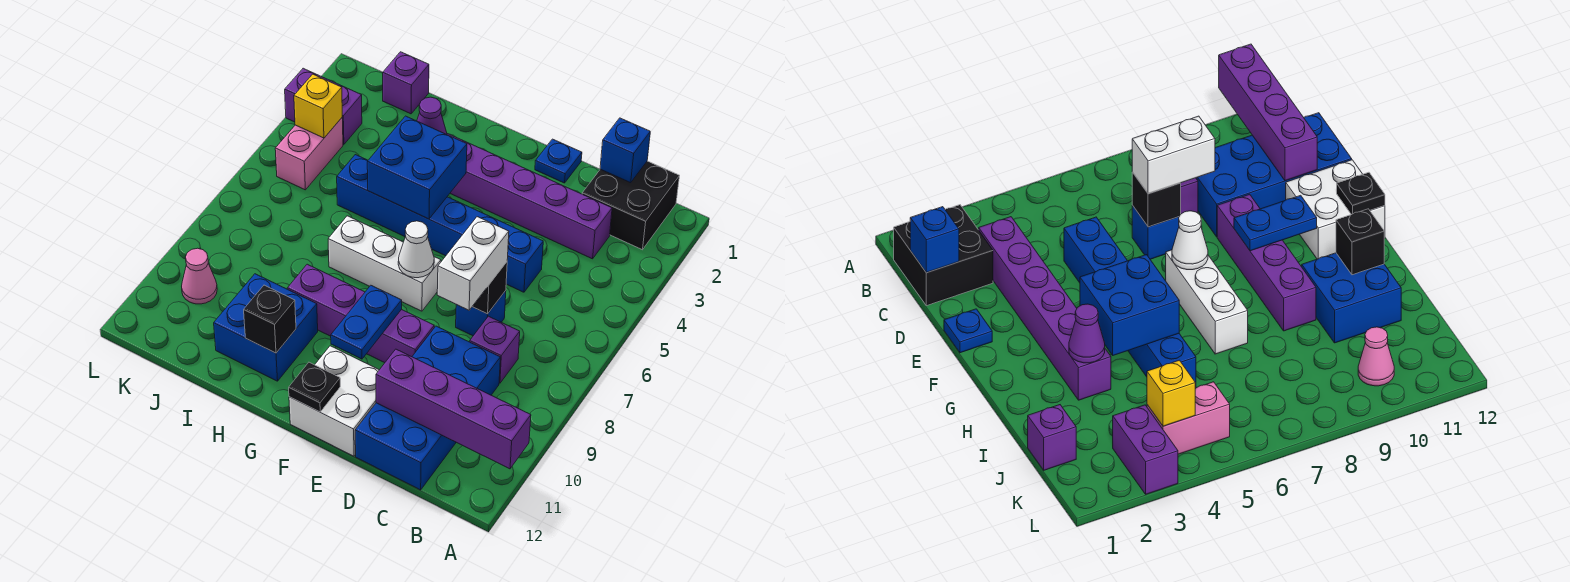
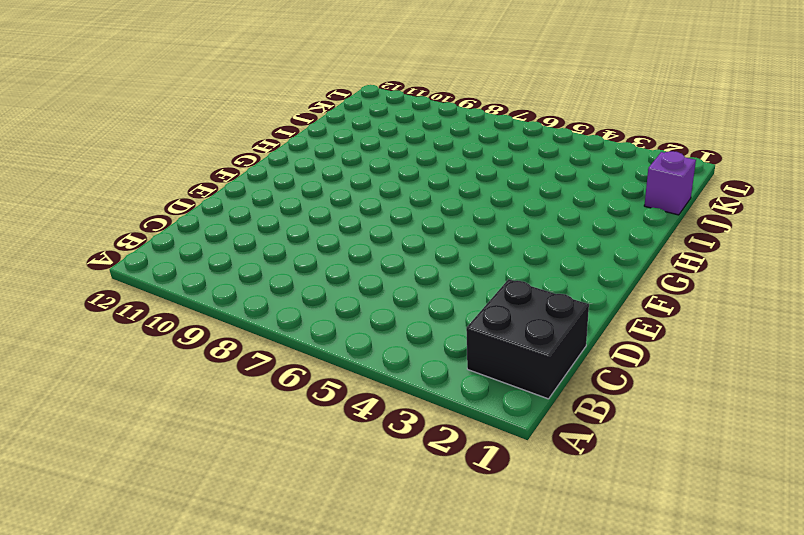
none -> purple brick C3:H3 level 1
none -> purple brick C8 level 1
none -> blue brick C9:D12 level 1

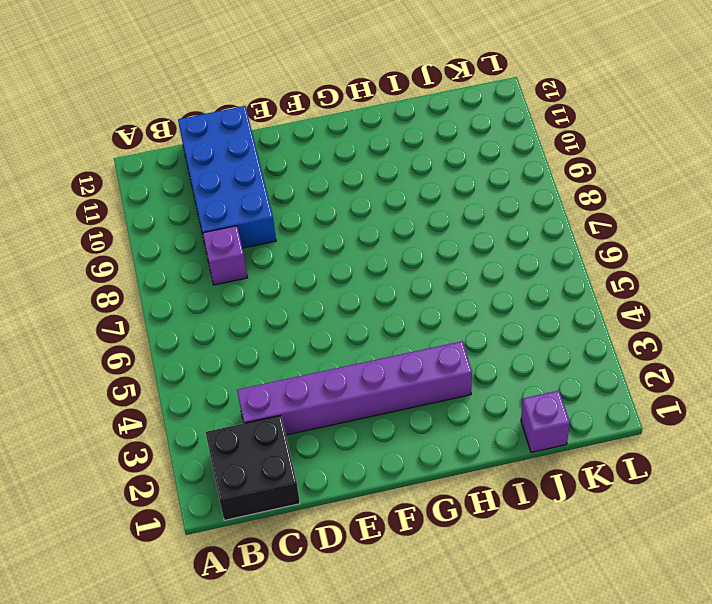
none -> blue brick D5:I5 level 1
none -> blue brick D7 level 1
none -> blue plate E1 level 1

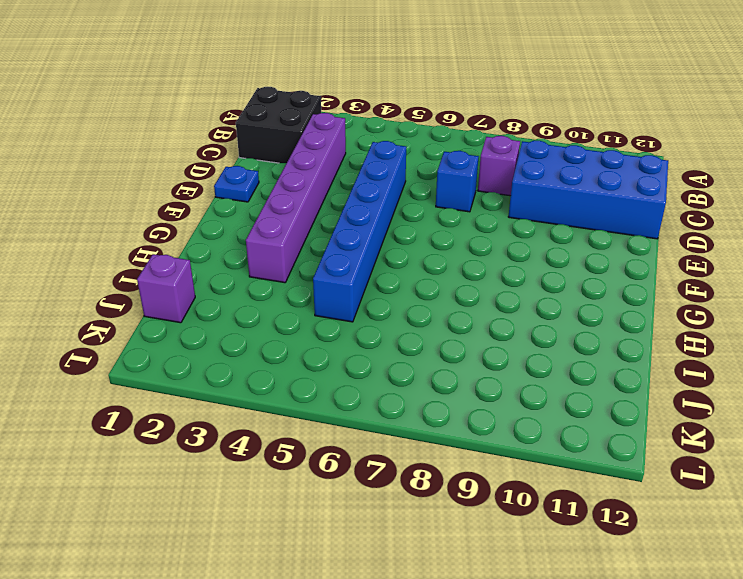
none -> purple brick E9:H9 level 1
none -> white brick E11:F12 level 1
none -> white brick F7:H7 level 1

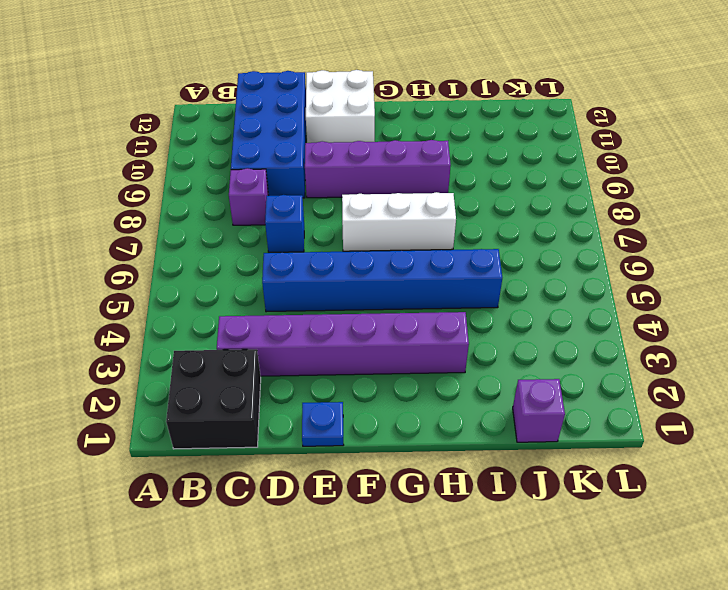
none -> blue brick H10:I11 level 1
none -> purple brick K3:L3 level 1
none -> pink brick K4:K5 level 1

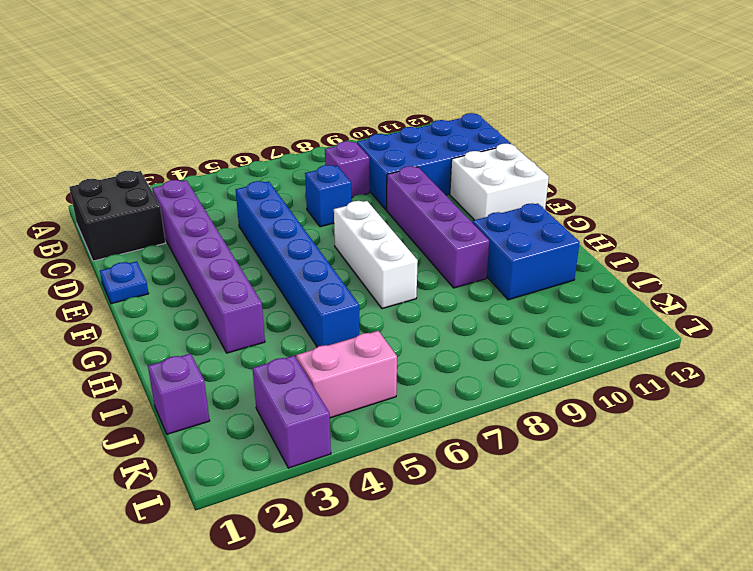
none -> pink cone K10 level 1
none -> purple brick A11:D11 level 2
none -> blue brick C1 level 2

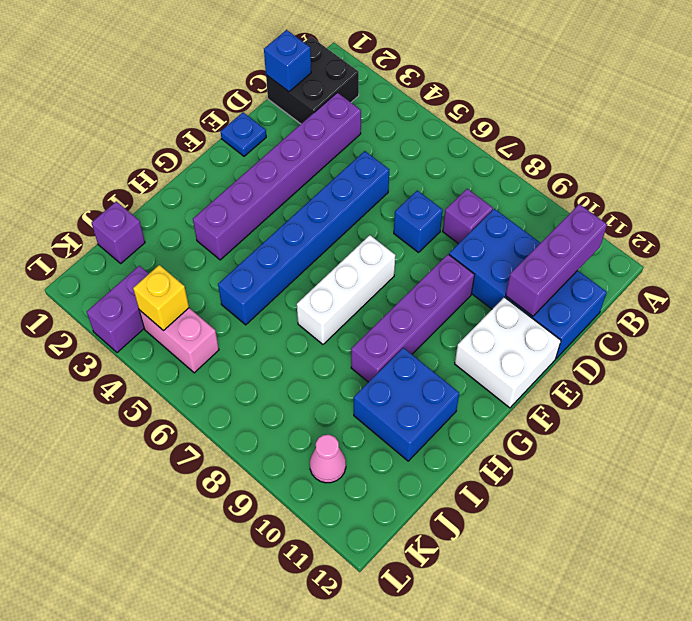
purple brick B11:D11 level 2 -> purple brick A11:D11 level 2
none -> black brick D7 level 2
none -> white cone F7 level 2
none -> blue plate F9:F10 level 2

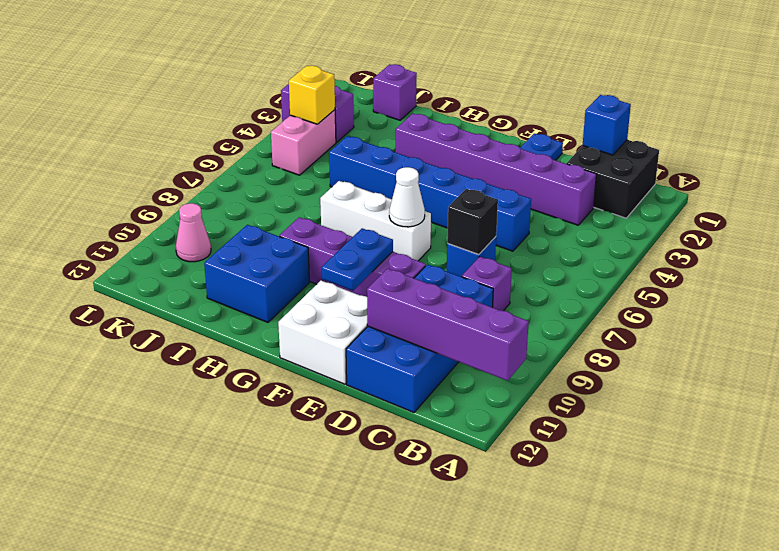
none -> black plate F12 level 2
none -> blue brick G4:H5 level 2
none -> purple cone H3 level 2

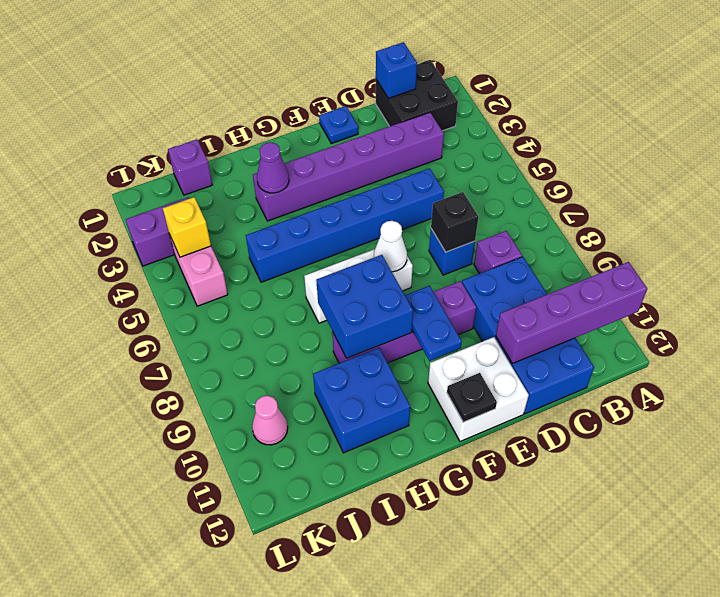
blue brick G8:H9 level 2 -> blue brick G4:H5 level 2
none -> black brick H11 level 2
none -> white brick D7:D8 level 3

